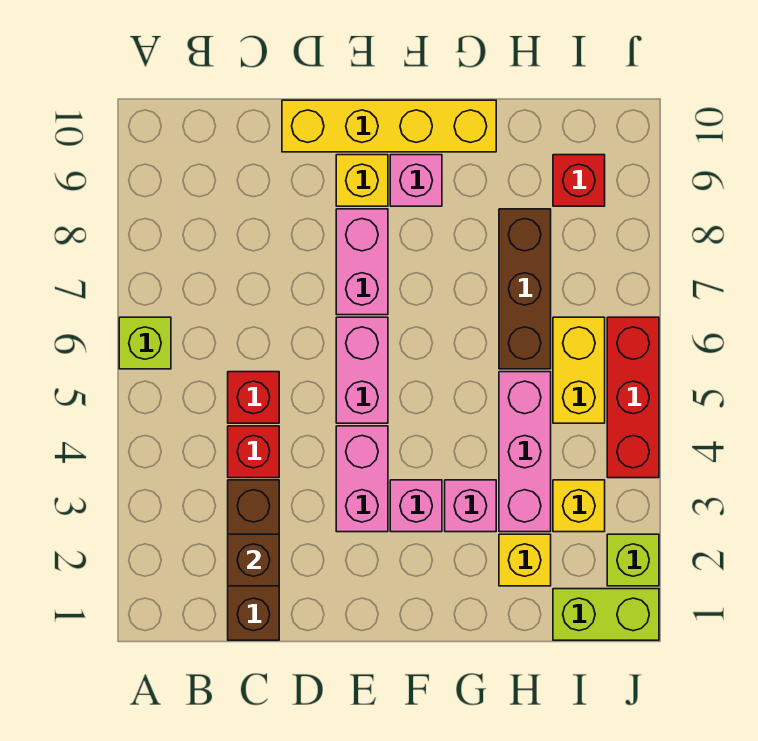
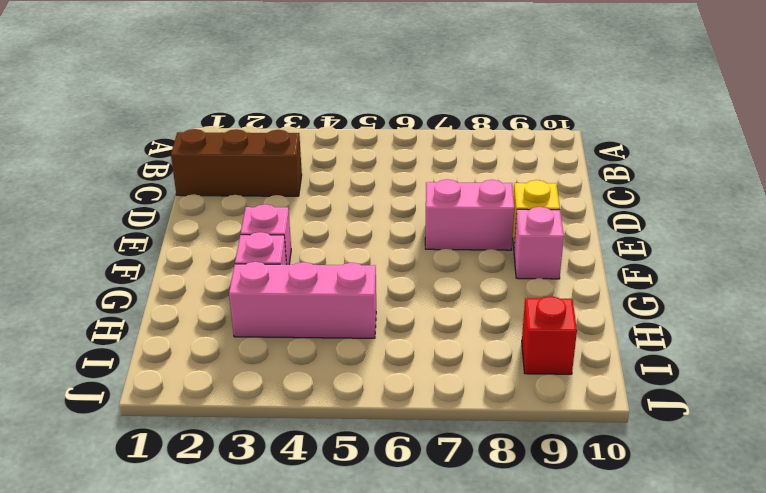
none -> lime brick A6 level 1
none -> red brick C4 level 1
none -> red brick C5 level 1

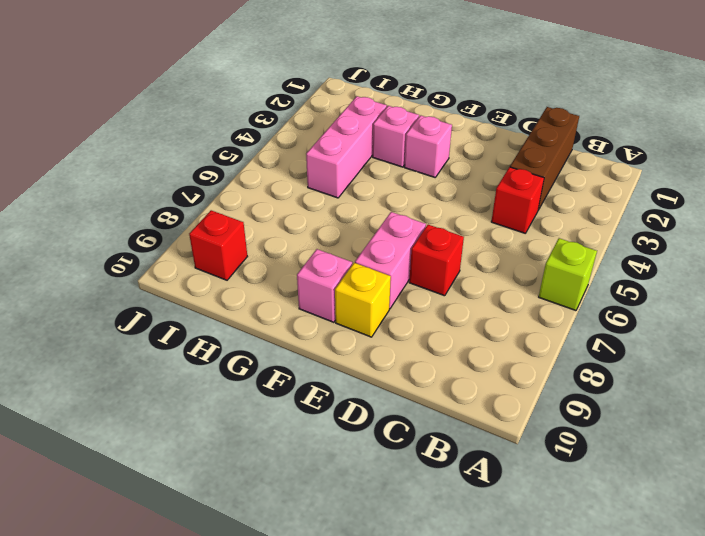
red brick D7 level 1 -> red brick C5 level 1
none -> yellow brick D10:G10 level 1
none -> pink brick E3:E4 level 1
none -> pink brick E5:E6 level 1

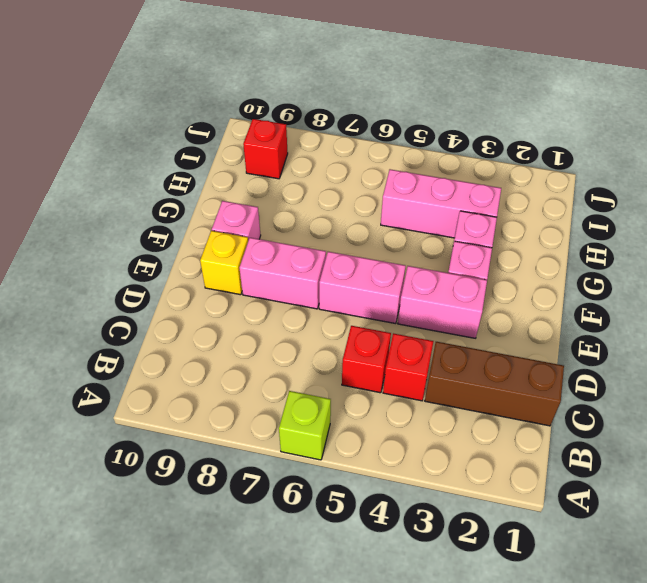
none -> yellow brick D10:G10 level 1
none -> yellow brick H2 level 1
none -> brown brick H6:H8 level 1

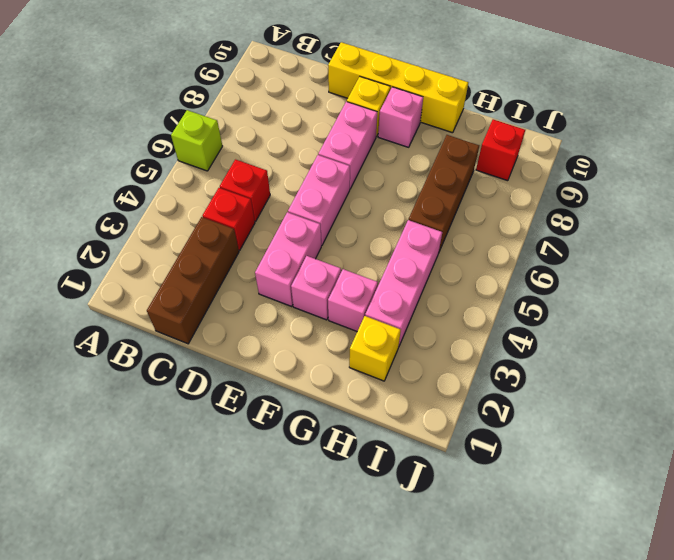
none -> lime brick I1:J1 level 1
none -> yellow brick I3 level 1
none -> yellow brick I5:I6 level 1

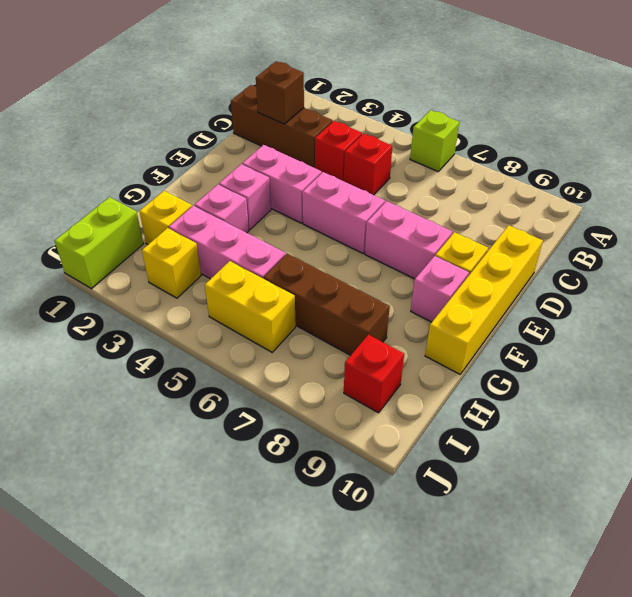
none -> lime brick J2 level 1
none -> red brick J4:J6 level 1

